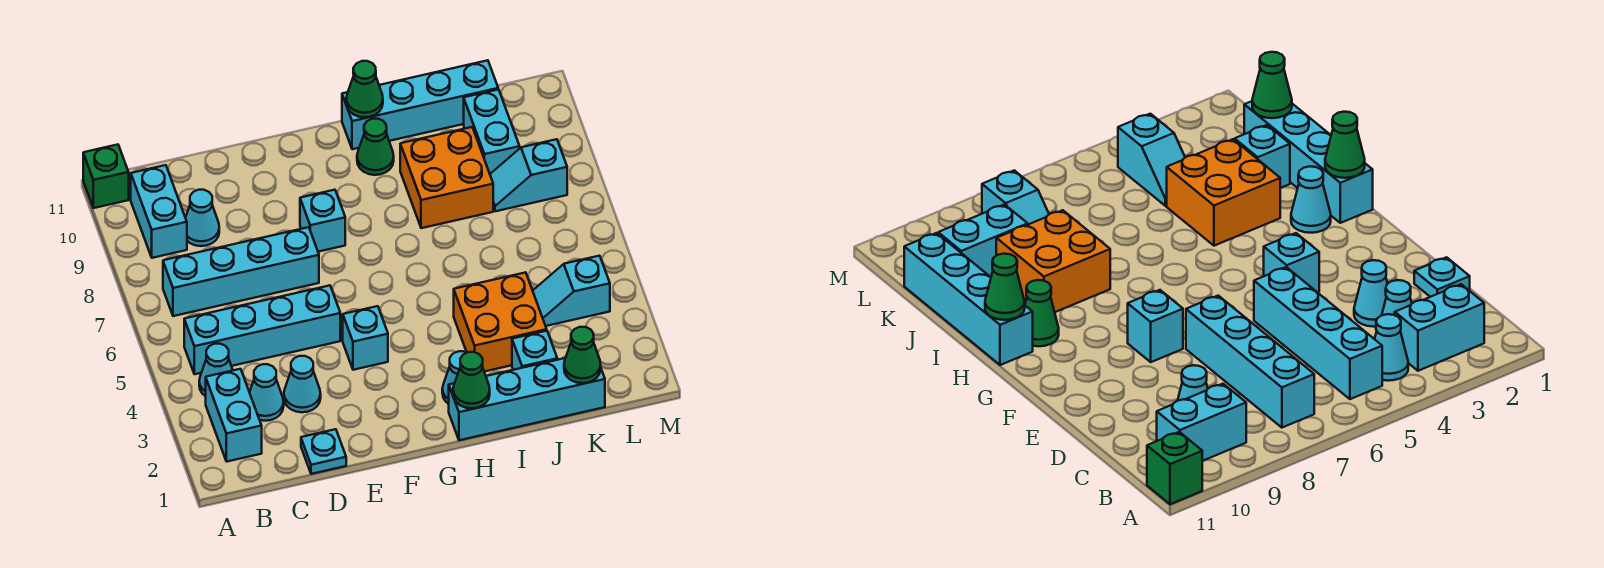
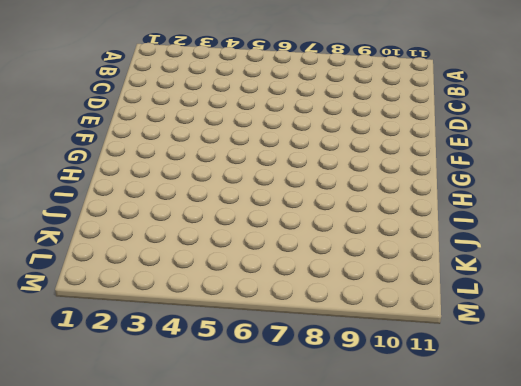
none -> green brick A11 level 1
none -> cyan brick B2:B3 level 1
none -> cyan cone B4 level 1

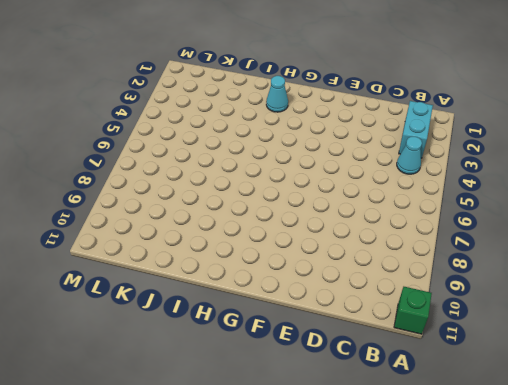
none -> cyan brick B5:E5 level 1
none -> cyan brick B7:E7 level 1
none -> cyan brick B9:B10 level 1

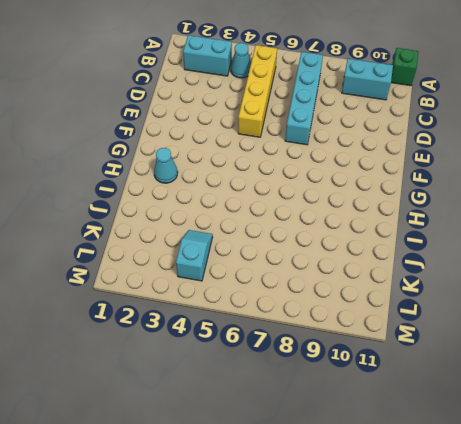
yellow brick B5:E5 level 1 -> cyan brick B5:E5 level 1
none -> cyan cone C3 level 1
none -> cyan cone C9 level 1
none -> cyan plate D1 level 1

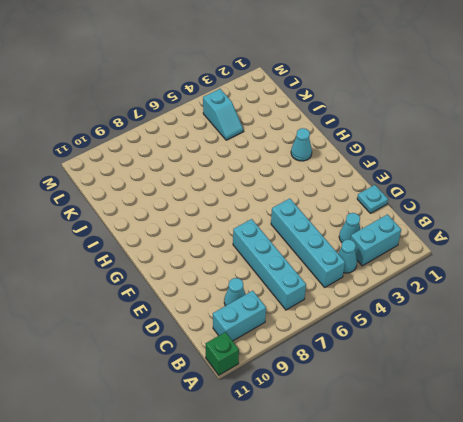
none -> cyan cone D3 level 1
none -> cyan brick F4 level 1
none -> cyan brick F8 level 1

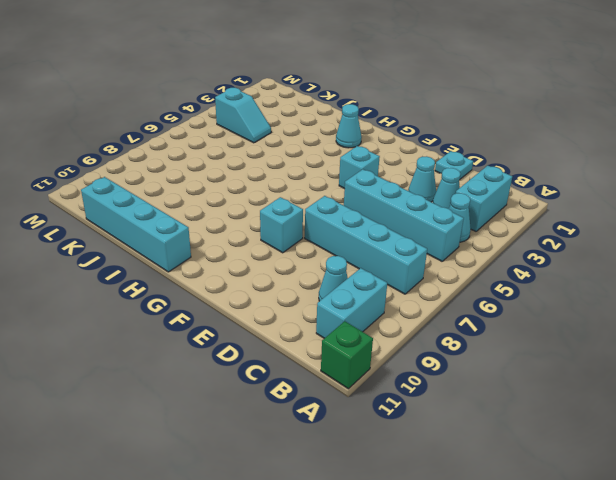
none -> cyan brick H1:K1 level 1
none -> green cone H10 level 1
none -> orange brick I3:J4 level 1

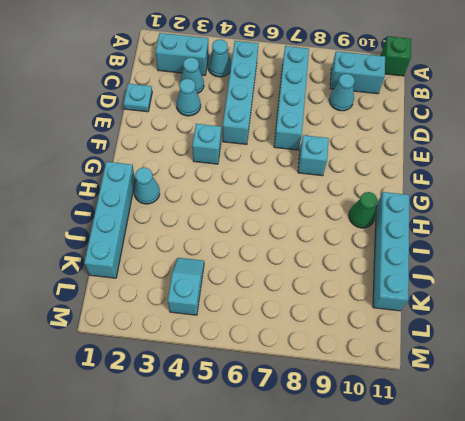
none -> orange brick I3:J4 level 1
none -> orange brick I8:J9 level 1
none -> cyan brick J2 level 1

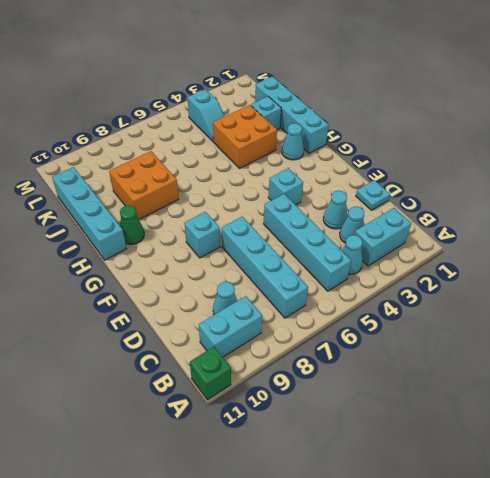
none -> cyan slope K8:L8 level 1 top L
none -> cyan brick K9:K10 level 1
none -> green cone H1 level 2

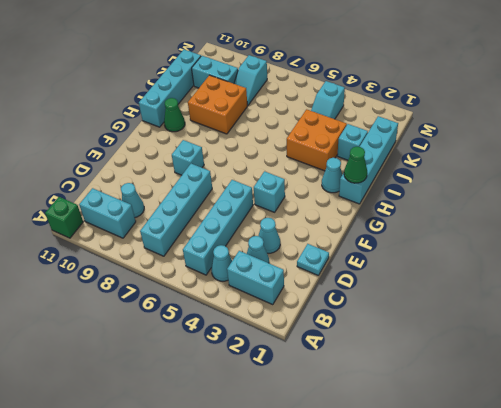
none -> green cone H11 level 2
none -> green cone K1 level 2

